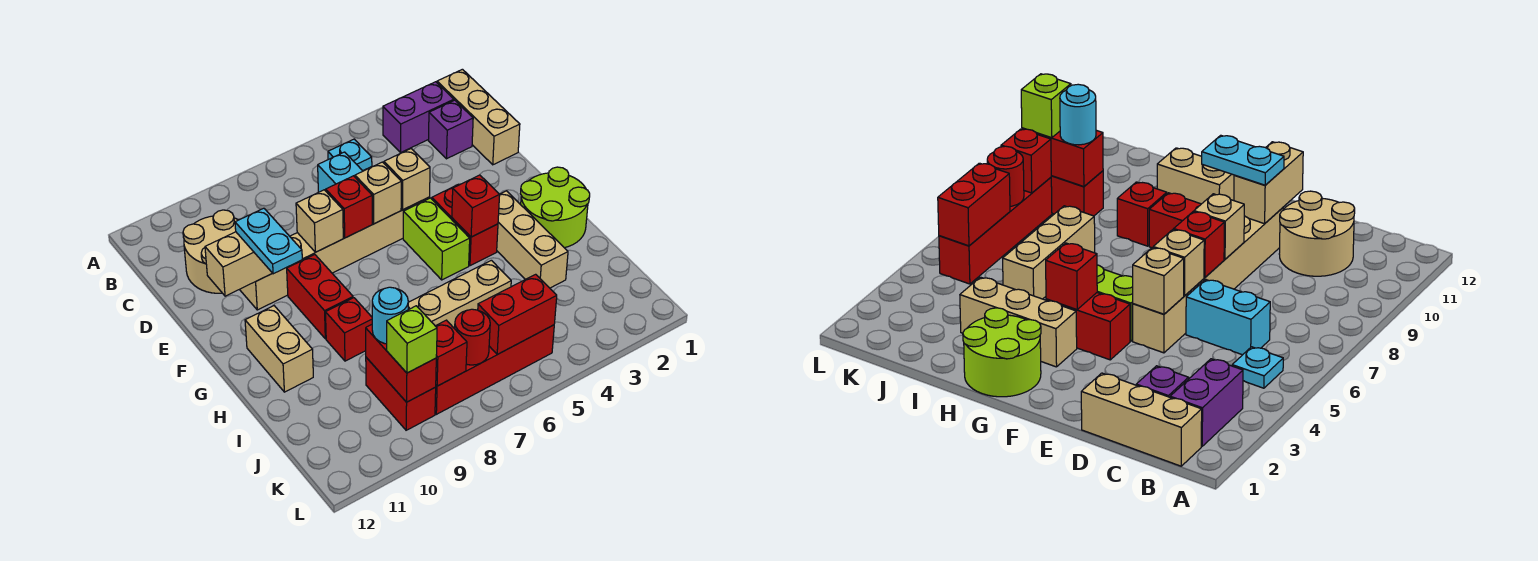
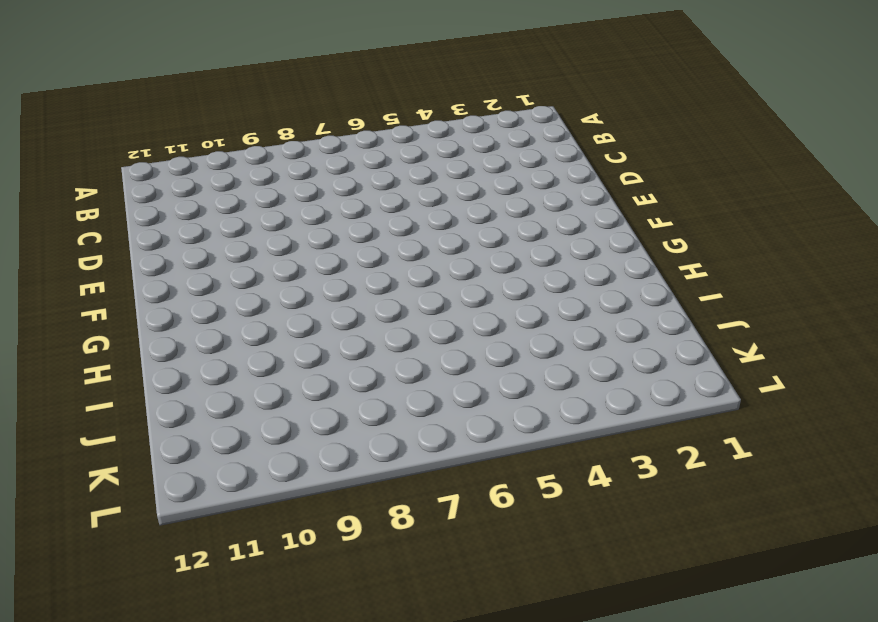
none -> tan brick B1:D1 level 1
none -> purple brick B2:B3 level 1
none -> cyan plate B5 level 1
none -> purple brick C2 level 1

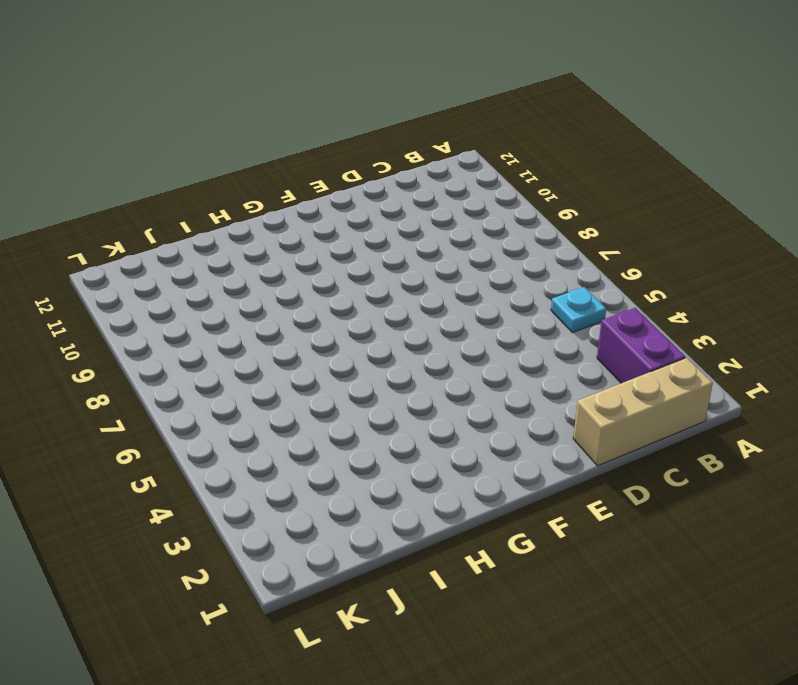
none -> purple brick C2 level 1
none -> cyan brick C6:D6 level 1
none -> tan round brick C10:D11 level 1
none -> tan brick E5:E10 level 1

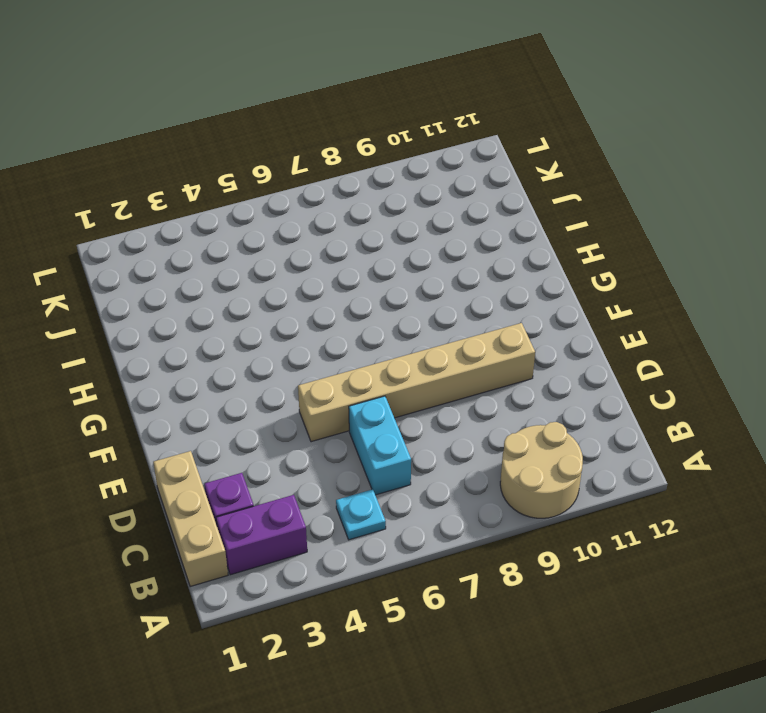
tan round brick A9:B10 level 1 -> tan round brick C10:D11 level 1
none -> red brick F4:G4 level 1
none -> lime brick F5:G5 level 1
none -> red brick F9:G9 level 1
none -> lime round brick G1:H2 level 1

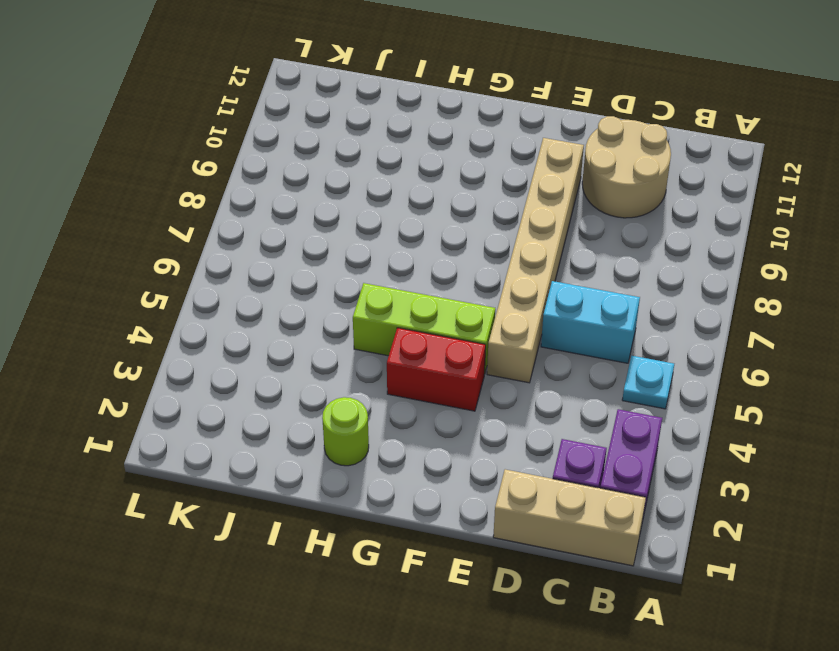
lime brick F5:H5 level 1 -> lime brick F5:G5 level 1
lime round brick H2 level 1 -> lime round brick G1:H2 level 1
none -> red brick F9:G9 level 1
none -> tan brick G3:I3 level 1
none -> tan brick G11:H11 level 1
none -> red brick H9 level 1

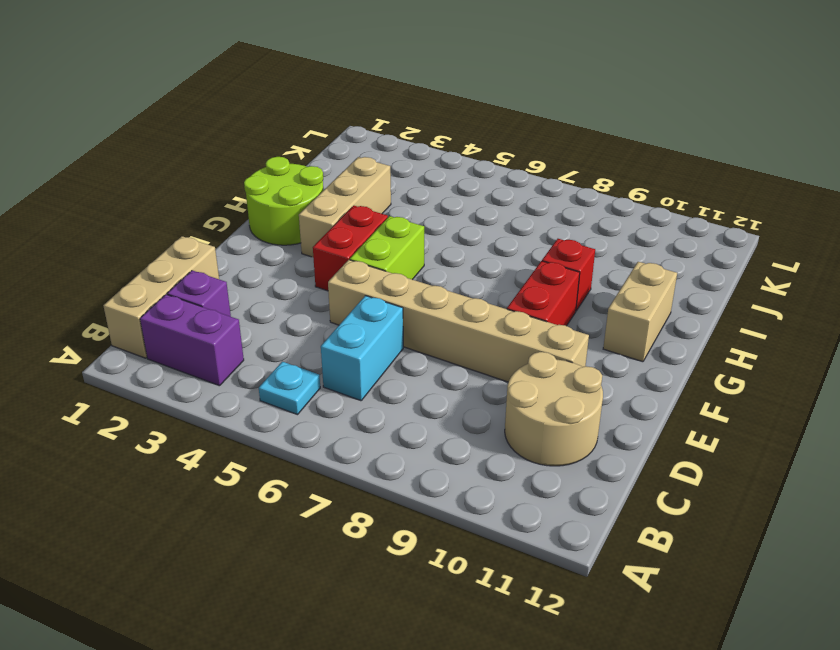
none -> tan brick I5:I7 level 1
none -> red brick J9:K9 level 1
none -> red brick K5:K8 level 1
none -> tan brick E5 level 2

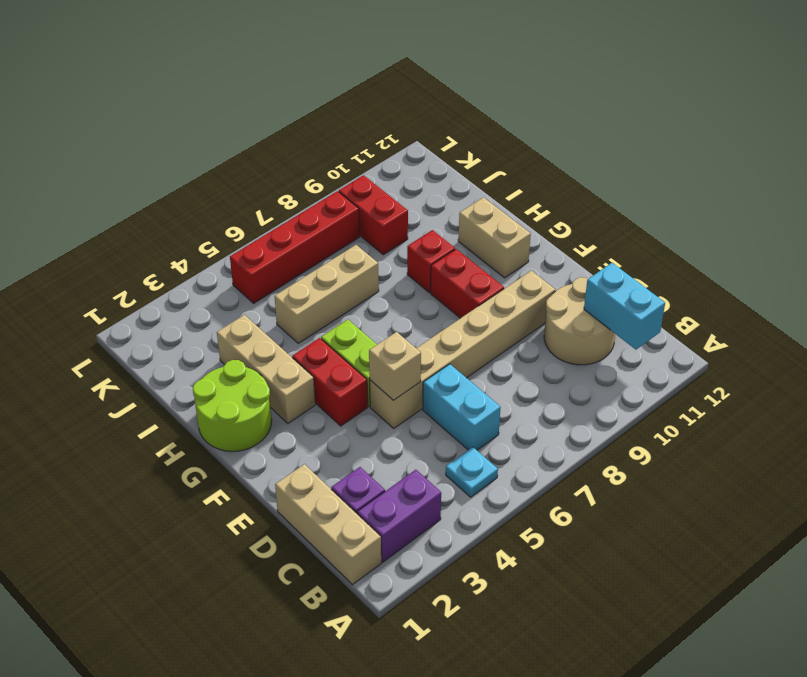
cyan brick B11:C11 level 2 -> none
none -> tan brick E6 level 2
none -> red brick E7 level 2
none -> tan brick E8 level 2
none -> tan brick E10:E11 level 2

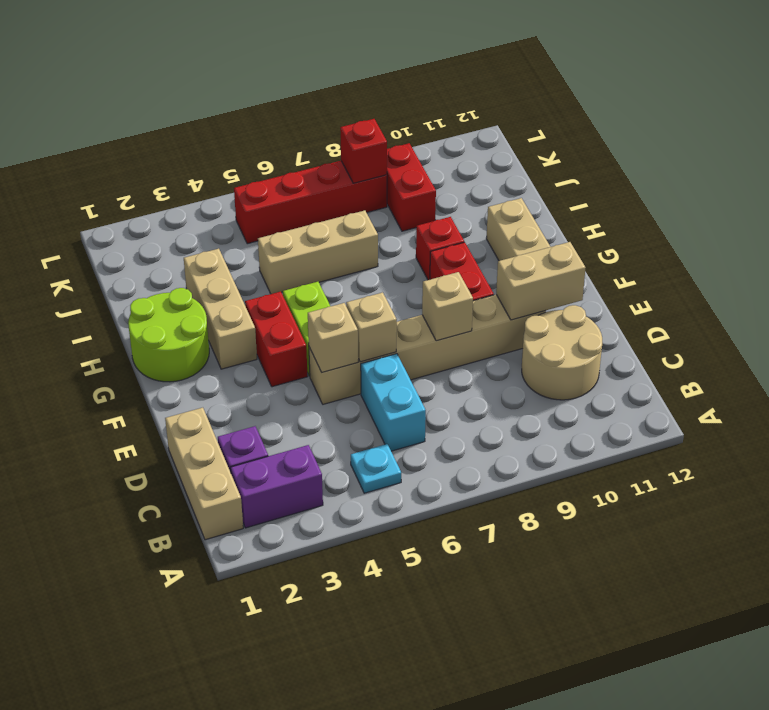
none -> red brick E7 level 2
none -> red brick G4 level 2
none -> red brick J9:K9 level 2
none -> red brick K5:K6 level 2

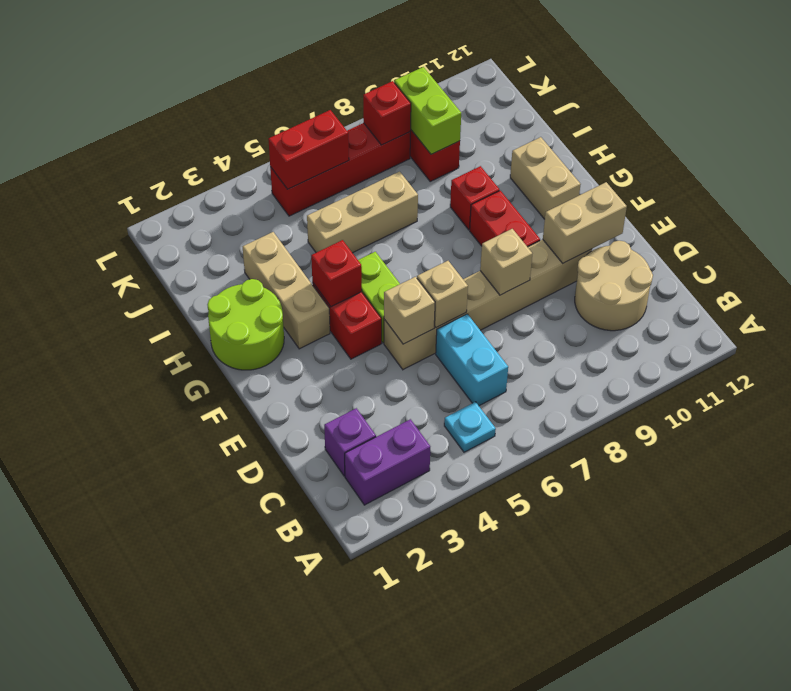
lime brick J9:K9 level 2 -> red brick J9:K9 level 2
none -> tan brick B1:D1 level 1
none -> red brick E7 level 2
none -> red round brick K7 level 2
none -> cyan plate E10:F10 level 3

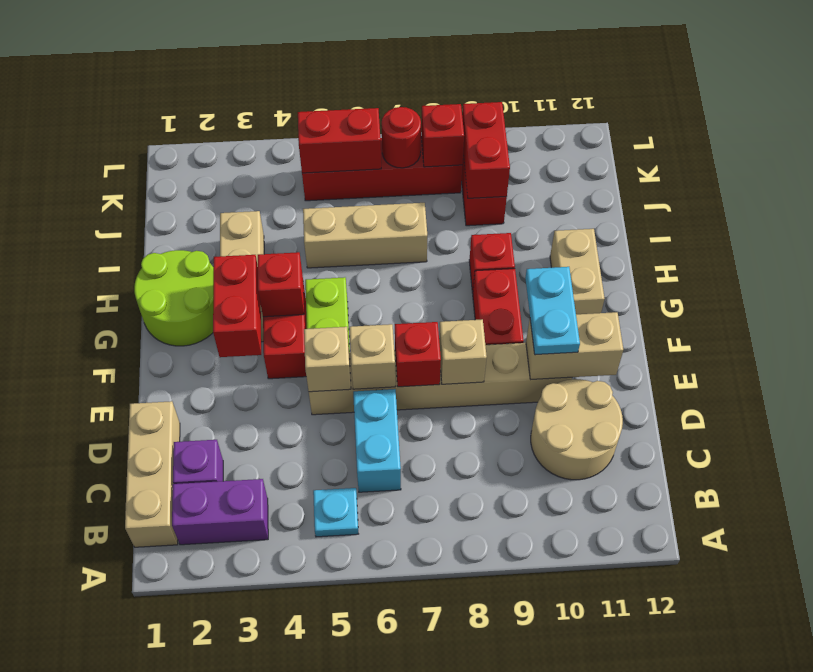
red brick F3:G3 level 2 -> none
none -> cyan round brick J9 level 3
none -> lime brick K9 level 3

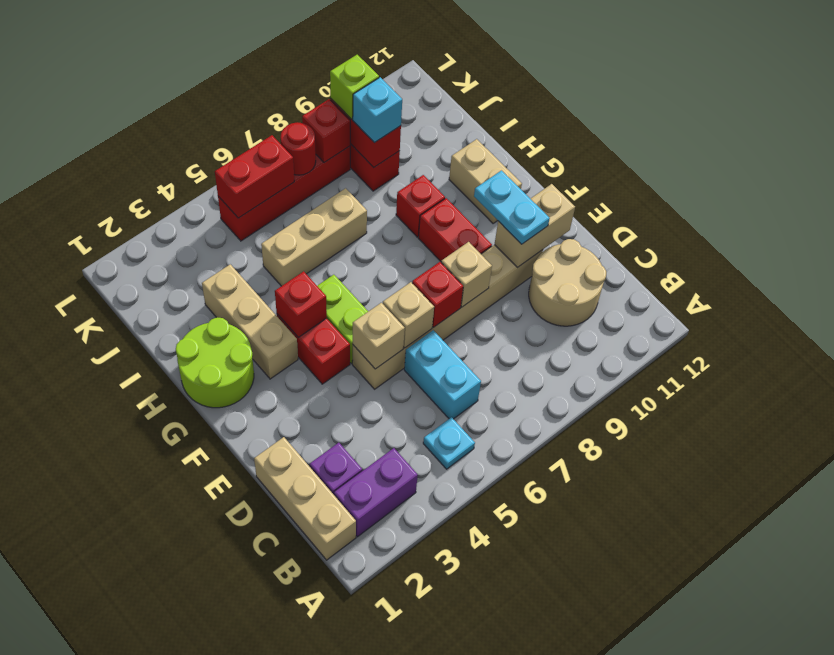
cyan brick J9 level 3 -> cyan round brick J9 level 3

